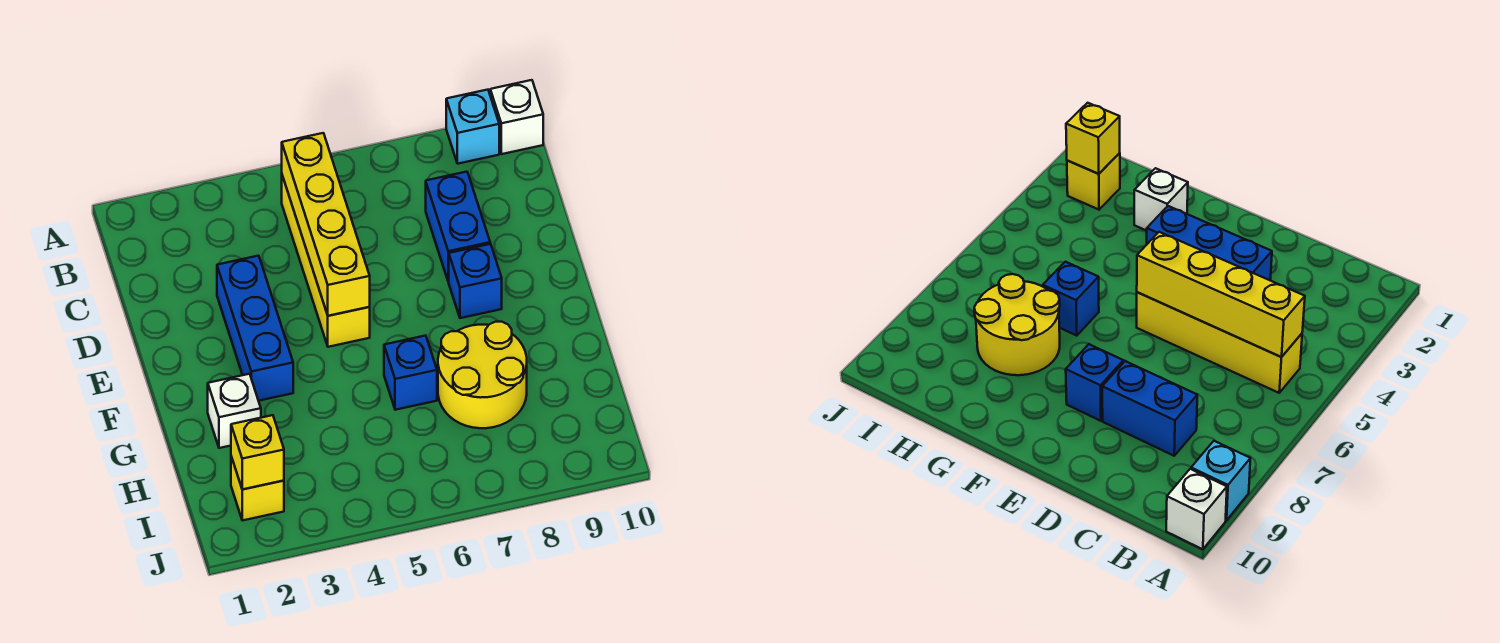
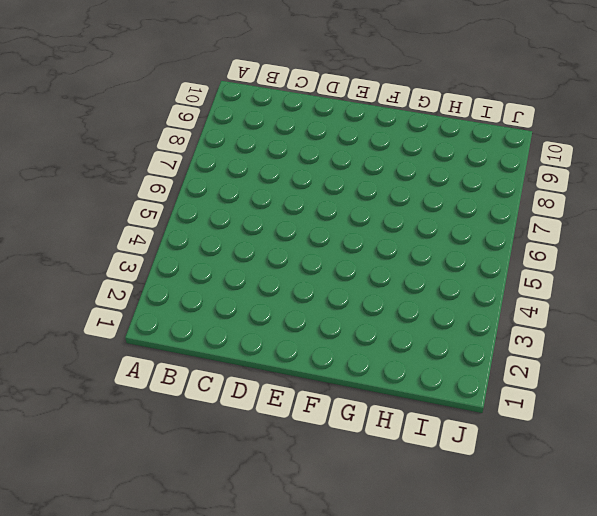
none -> cyan brick A9 level 1
none -> white brick A10 level 1
none -> yellow brick B5:E5 level 1

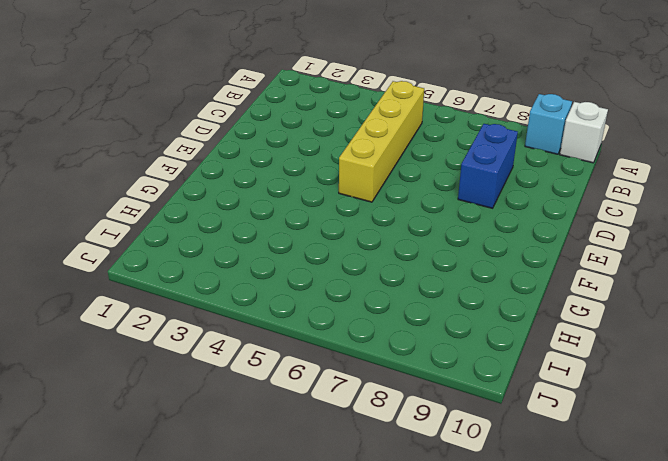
none -> blue brick D3:F3 level 1
none -> blue brick E8 level 1
none -> white brick G2 level 1

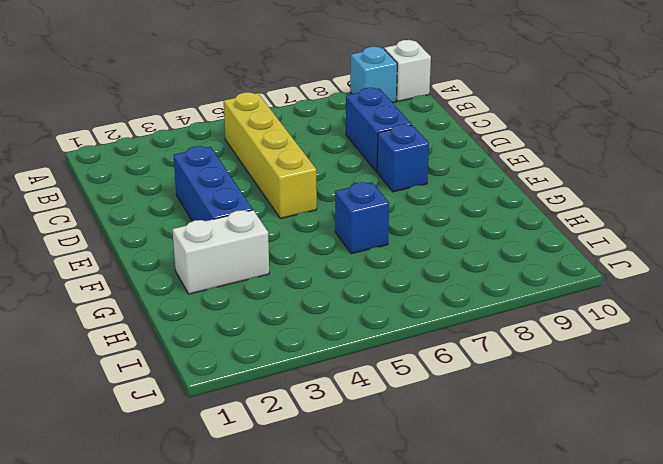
white brick G2:G3 level 1 -> white brick G2 level 1
none -> yellow round brick G7:H8 level 1
none -> yellow brick I2 level 1
none -> yellow brick B5:E5 level 2

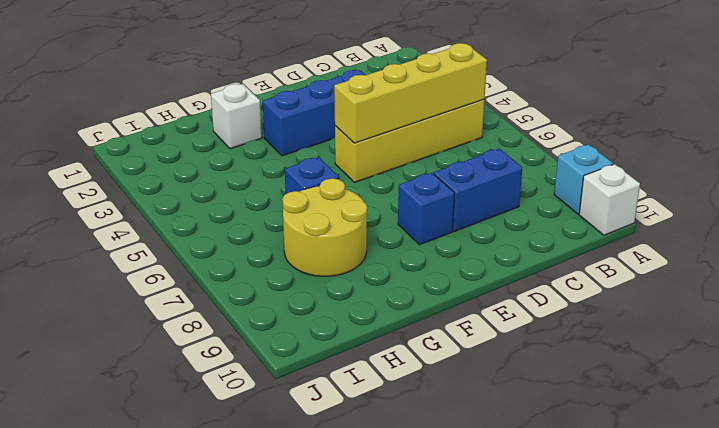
none -> yellow brick I2 level 1
none -> yellow brick I2 level 2

